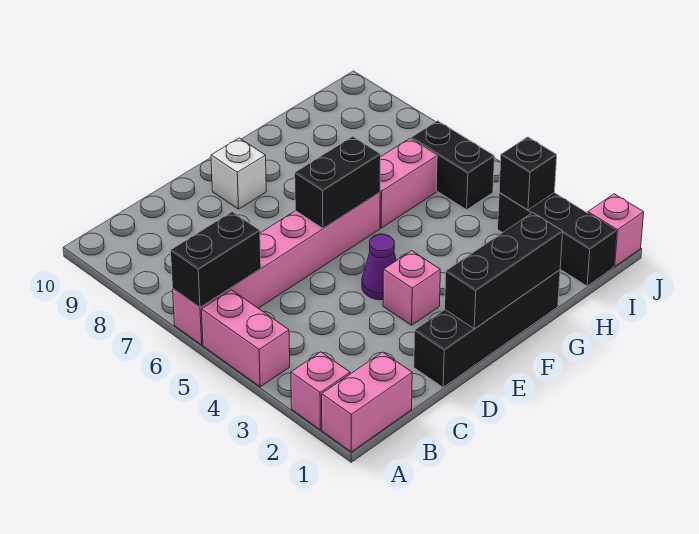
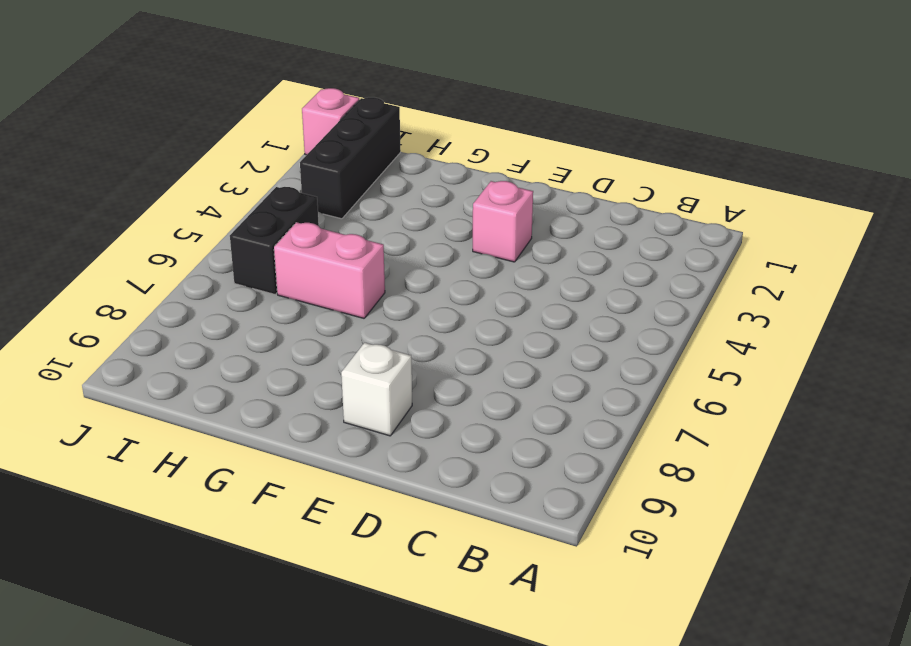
none -> pink brick A1:B1 level 1
none -> pink brick A2 level 1
none -> pink brick A4:A5 level 1

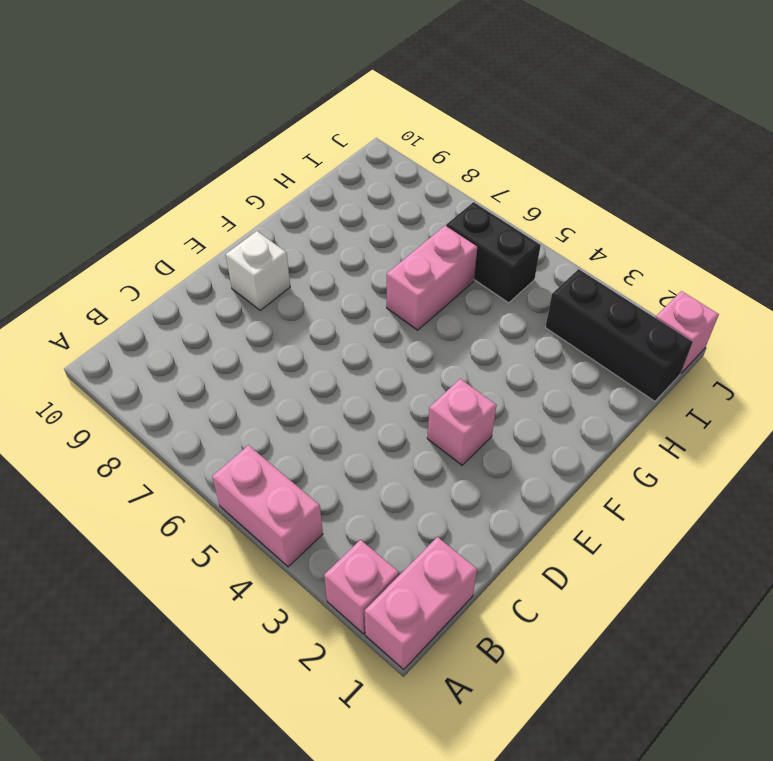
none -> pink brick A6:F6 level 1
none -> black brick D1:G1 level 1
none -> purple cone E4 level 1

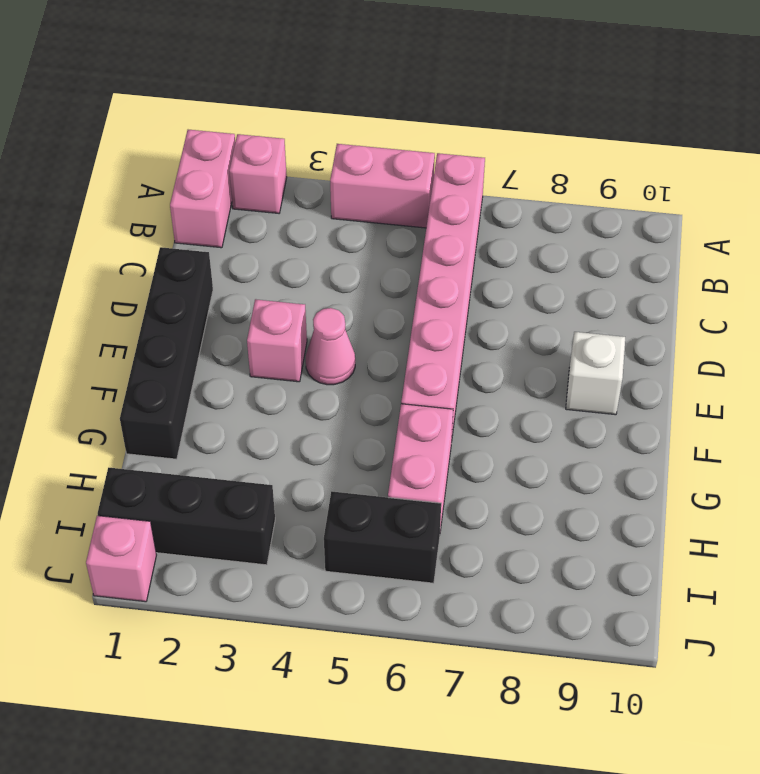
pink cone E4 level 1 -> purple cone E4 level 1
none -> black brick A6:B6 level 2
none -> black brick E1:G1 level 2
none -> black brick E6:F6 level 2

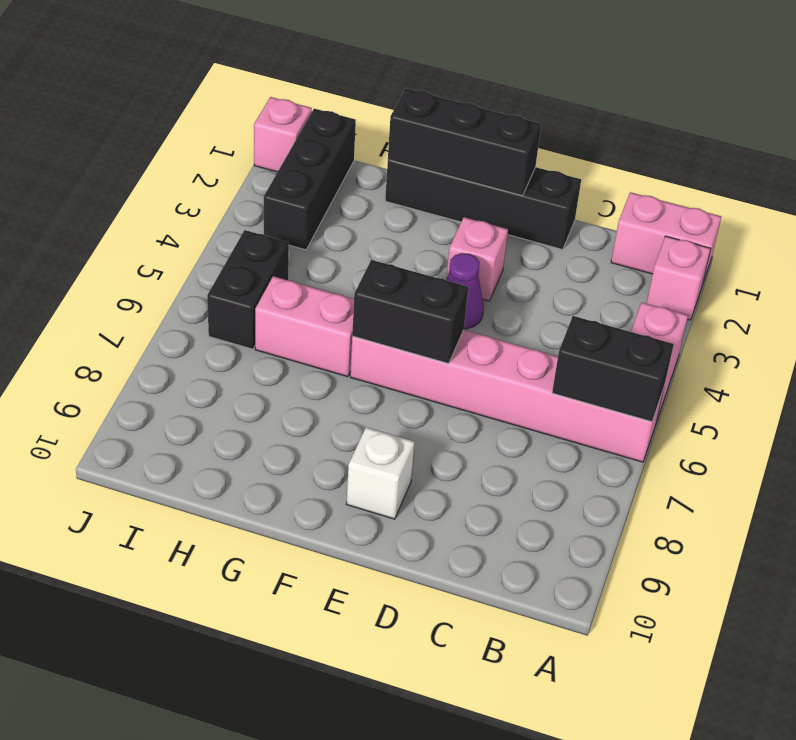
none -> black brick I3 level 2

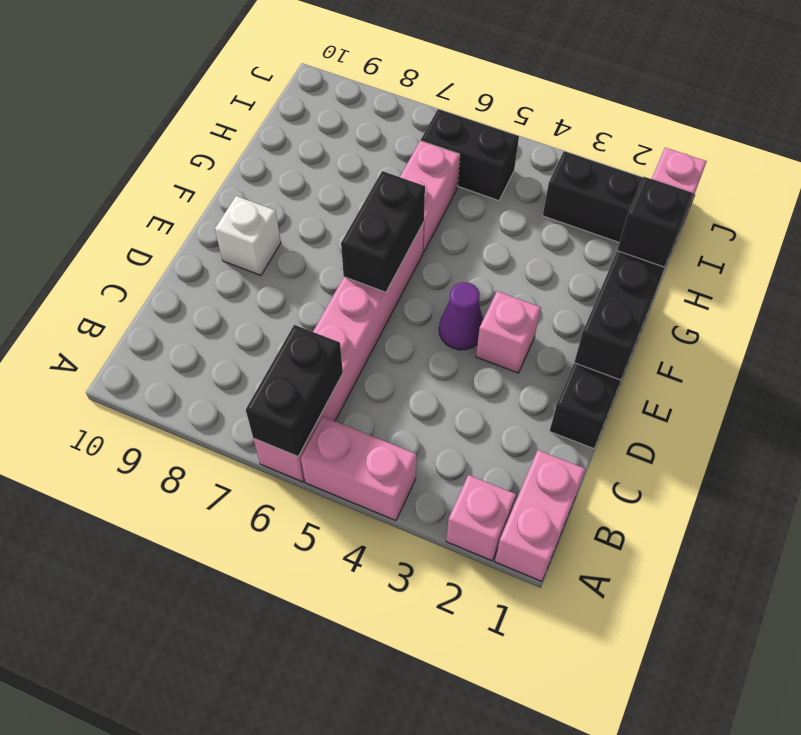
black brick G1 level 3 -> black brick I3 level 2

